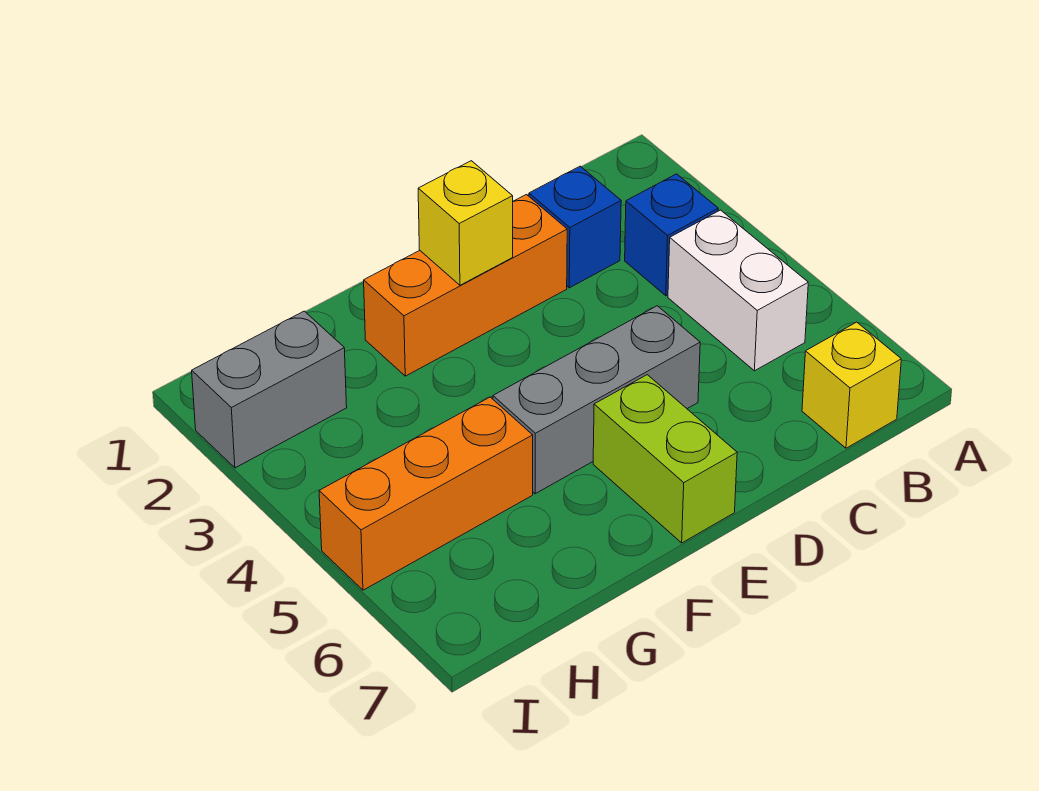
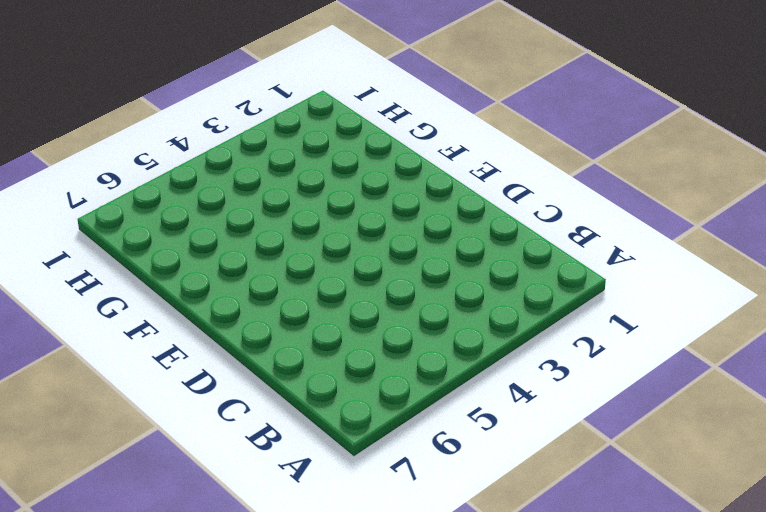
none -> blue brick B3 level 1
none -> white brick B4:B5 level 1

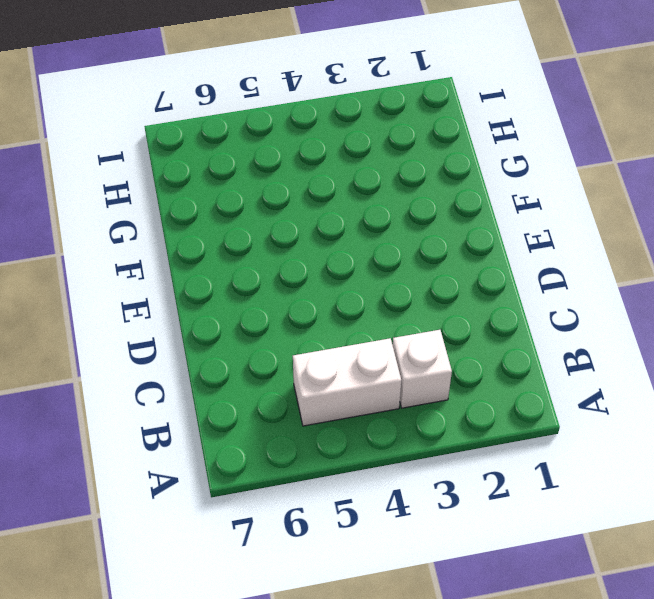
white brick B3 level 1 -> blue brick B3 level 1
none -> yellow brick B7 level 1
none -> blue brick C2 level 1

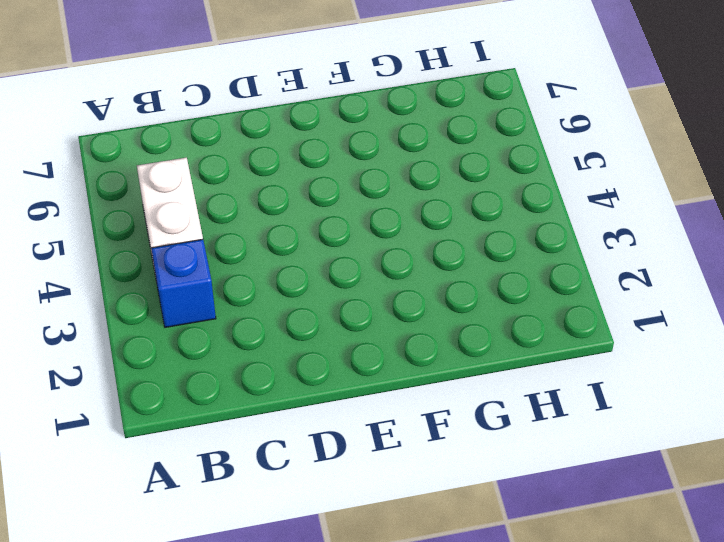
none -> yellow brick B7 level 1
none -> blue brick C2 level 1

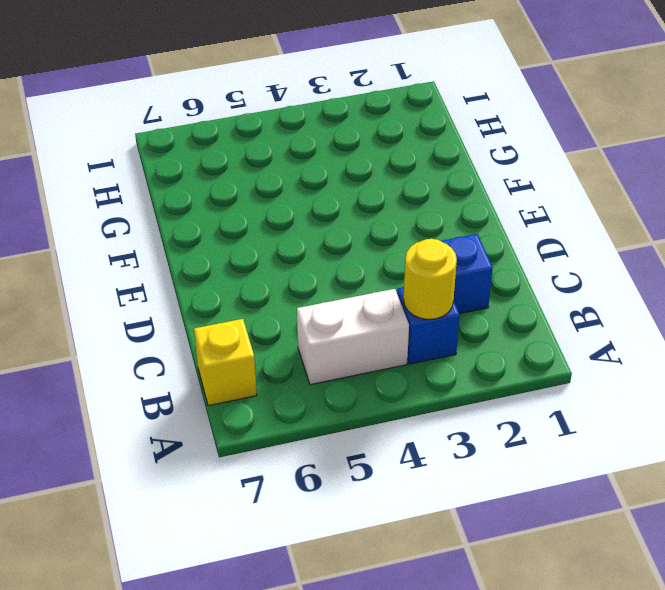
yellow round brick B3 level 2 -> none
none -> orange brick D2:F2 level 1
none -> grey brick D5:F5 level 1

